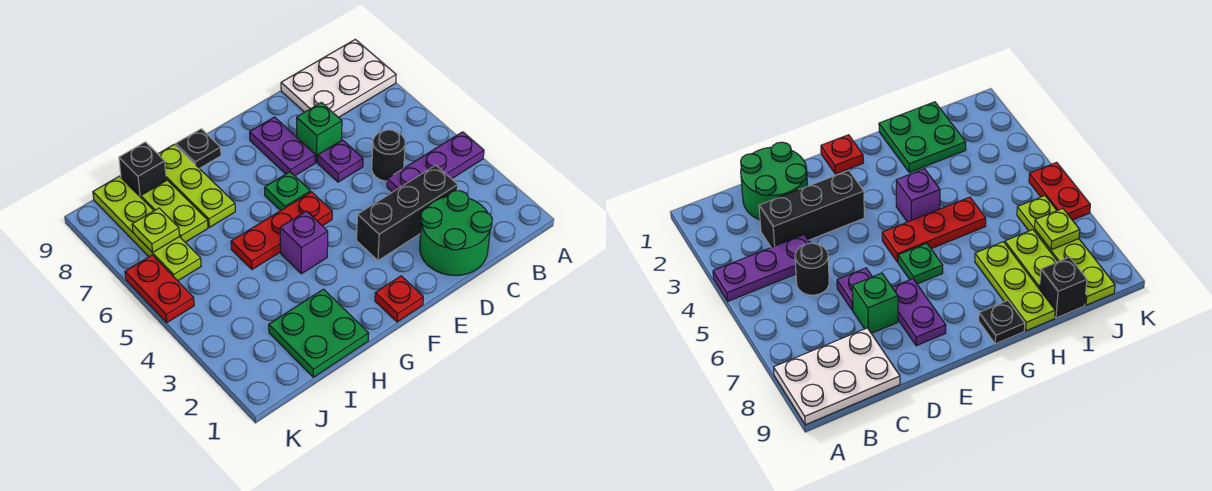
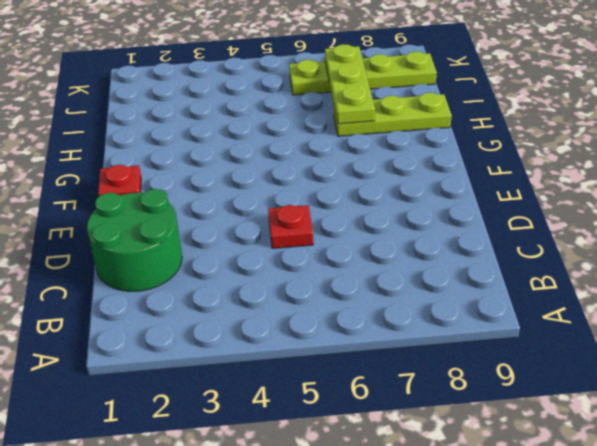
red plate D5 level 1 -> none
lime plate H7:J7 level 2 -> lime plate J7 level 2
none -> purple plate A4:C4 level 1
none -> white plate A8:C9 level 1
none -> black brick C3:E3 level 1

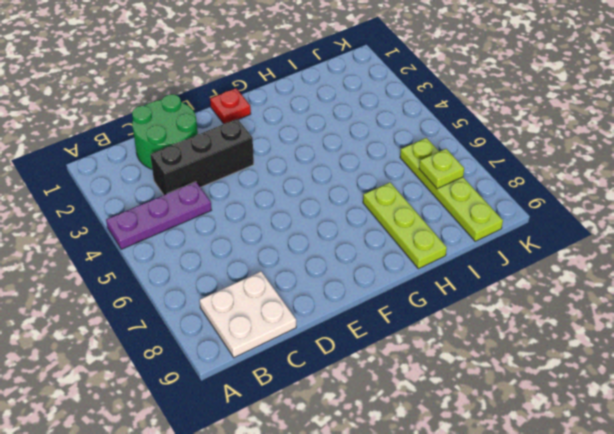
white plate B8:C9 level 1 -> white plate A8:C9 level 1
none -> black round brick C5 level 1
none -> purple plate D6 level 1
none -> green brick D7 level 1

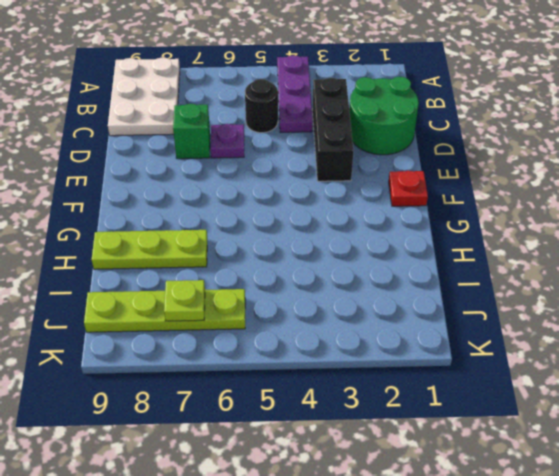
none -> purple plate E7:E8 level 1
none -> red plate F5:H5 level 1
none -> green plate F6 level 1

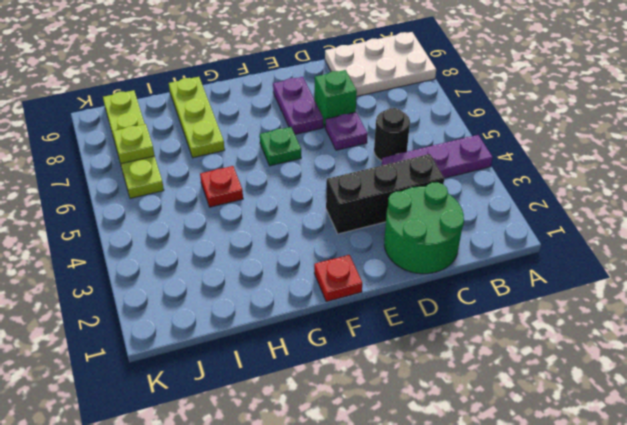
red plate H5 level 1 -> red plate F5:H5 level 1
none -> purple brick G4 level 1
none -> black plate G9 level 1
none -> green plate H1:I2 level 1

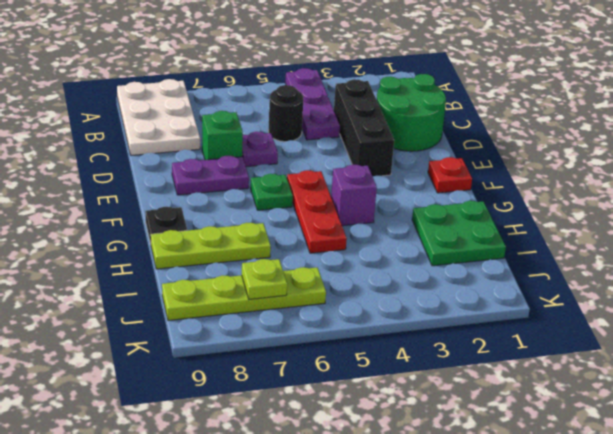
none -> lime plate I7:I8 level 1
none -> black brick I9 level 1
none -> red plate K5:K6 level 1

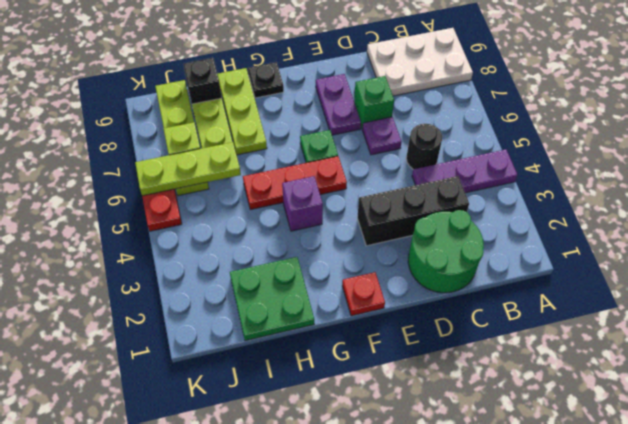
lime plate I6:K6 level 2 -> none

